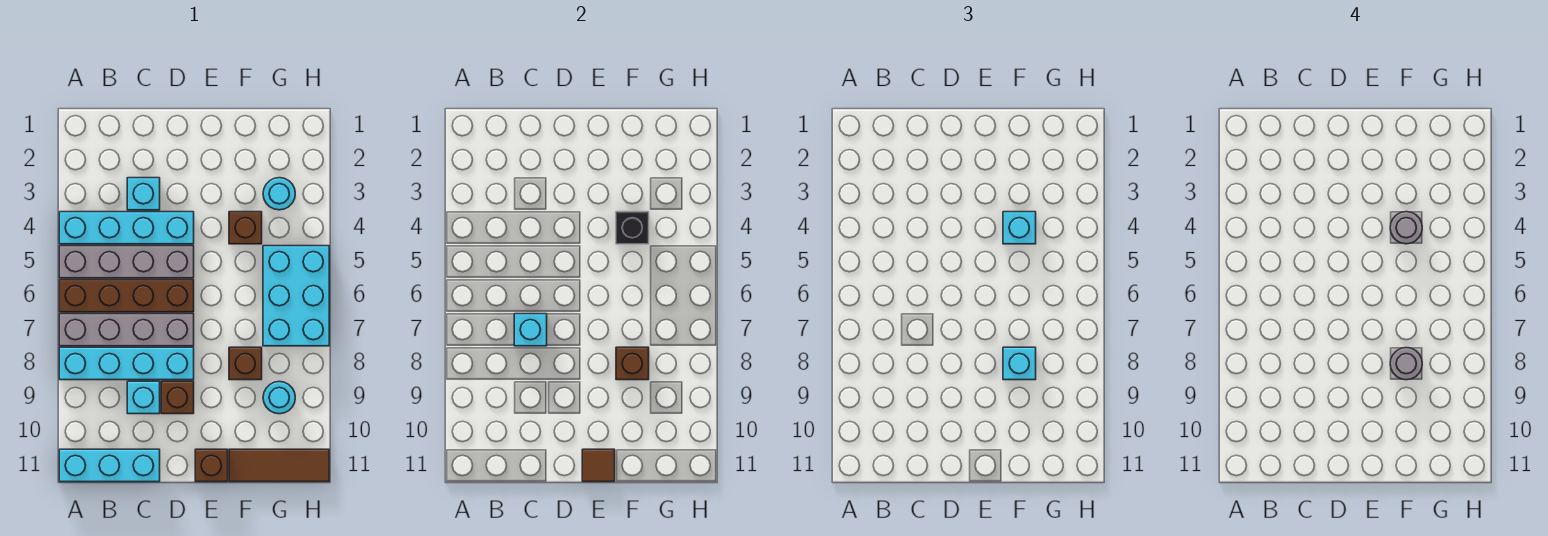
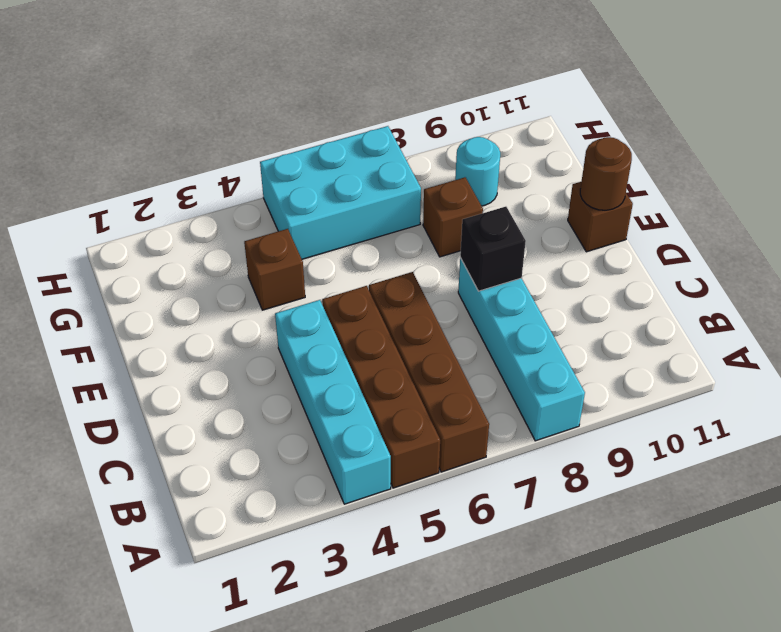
brown brick A5:D5 level 1 -> grey brick A5:D5 level 1
black brick D8 level 2 -> black brick F4 level 2
brown round brick E11 level 2 -> brown tile E11 level 2
none -> grey brick A7:D7 level 1
none -> cyan brick A11:C11 level 1
none -> cyan brick C3 level 1

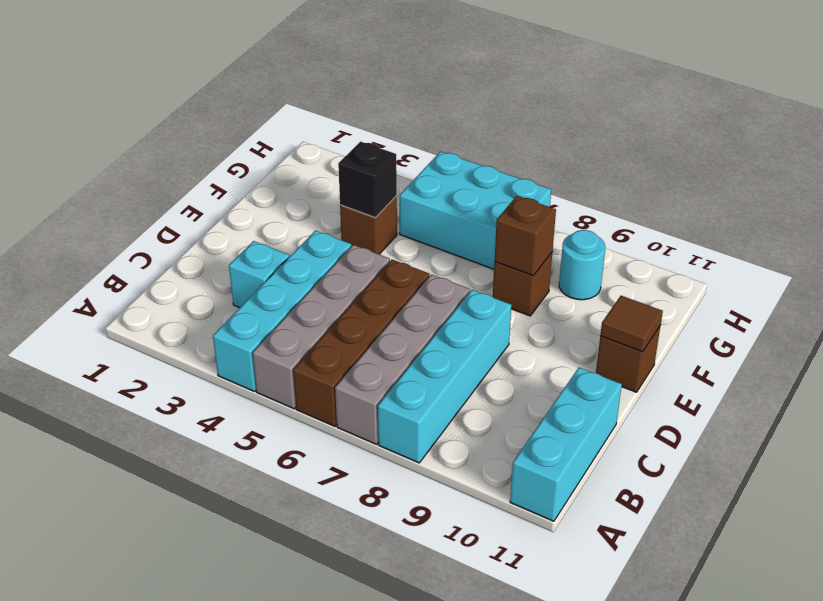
none -> cyan brick C9 level 1
none -> brown brick D9 level 1
none -> brown tile F11:H11 level 1

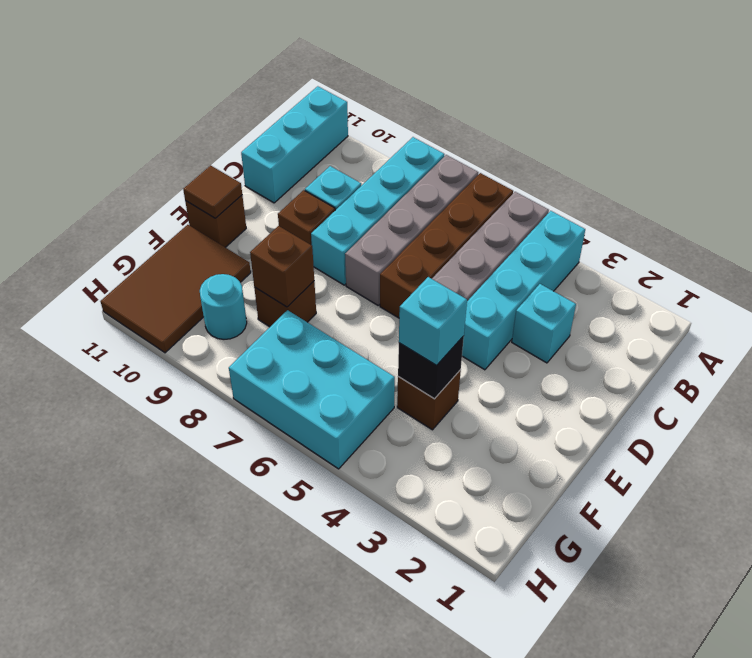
brown tile F10:H11 level 1 -> brown tile F11:H11 level 1
none -> cyan round brick G3 level 1
none -> cyan brick C7 level 2
none -> cyan brick F8 level 3

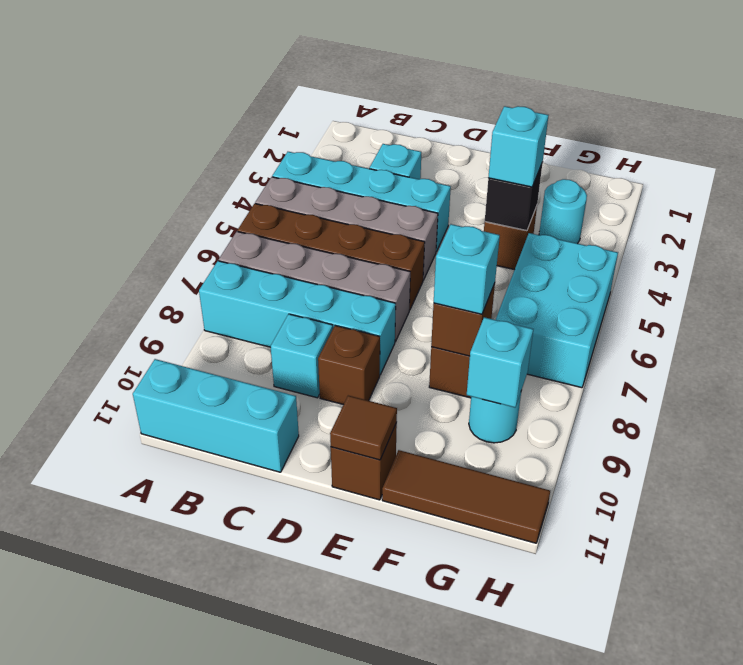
cyan brick G9 level 2 -> cyan brick C7 level 2
none -> grey round brick F4 level 4
none -> grey round brick F8 level 4

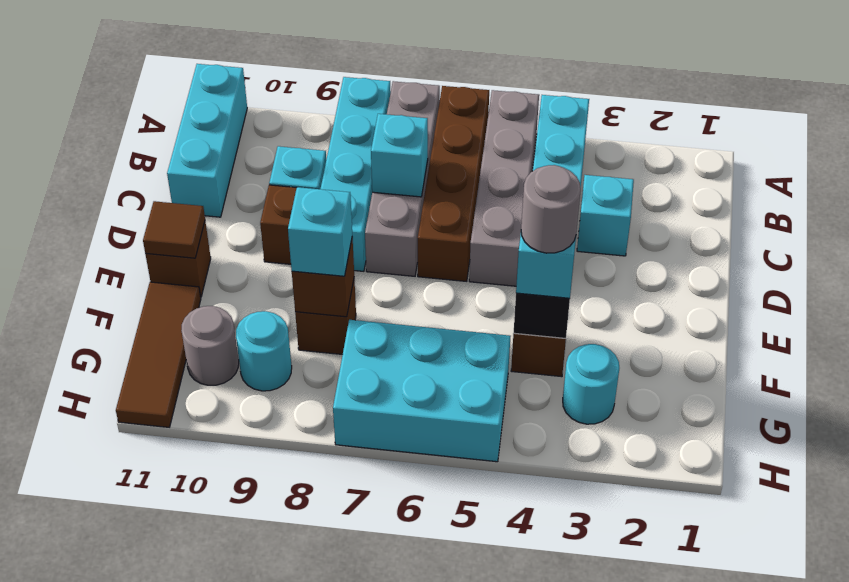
grey round brick G10 level 1 -> grey round brick F8 level 4

